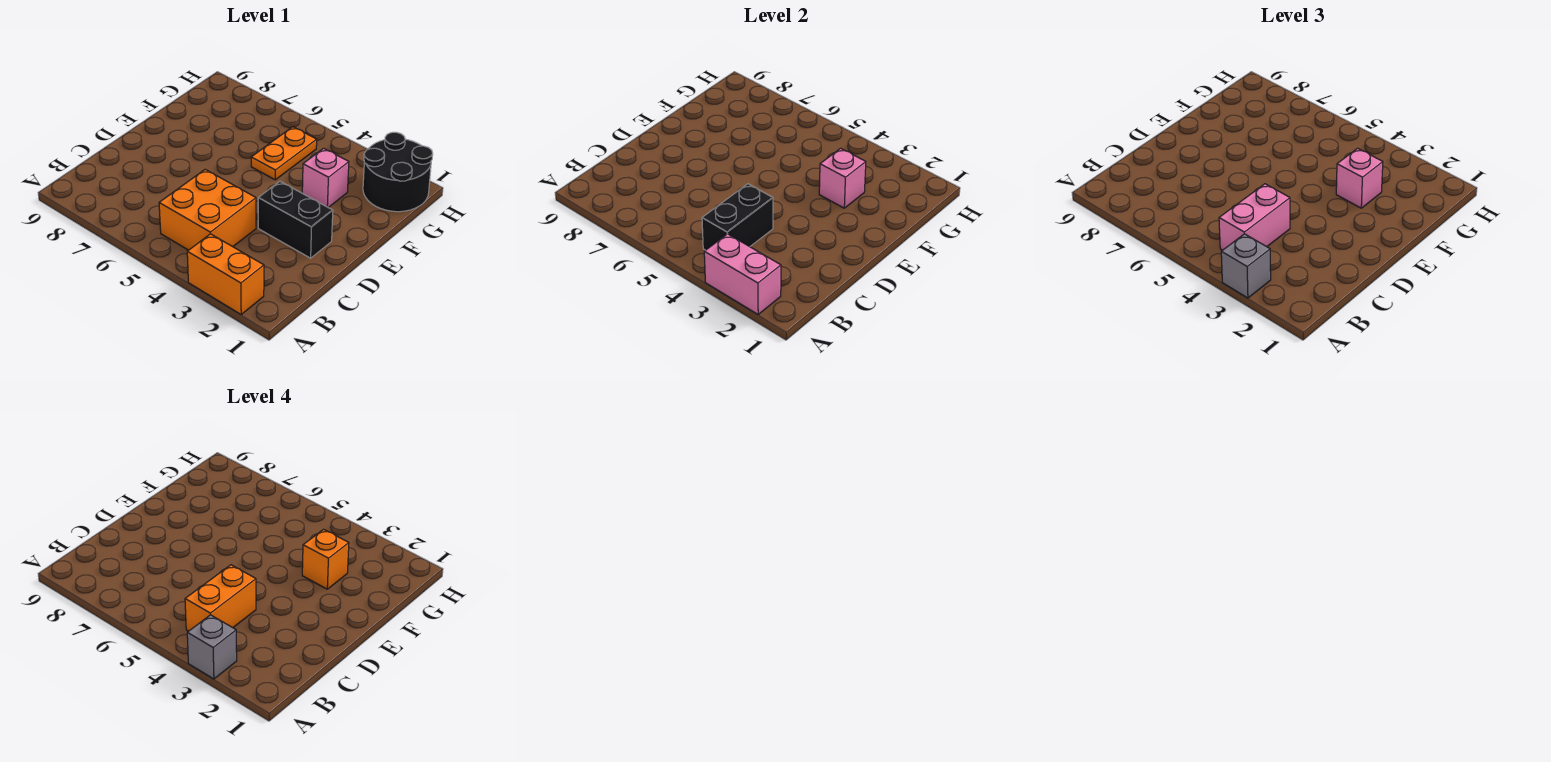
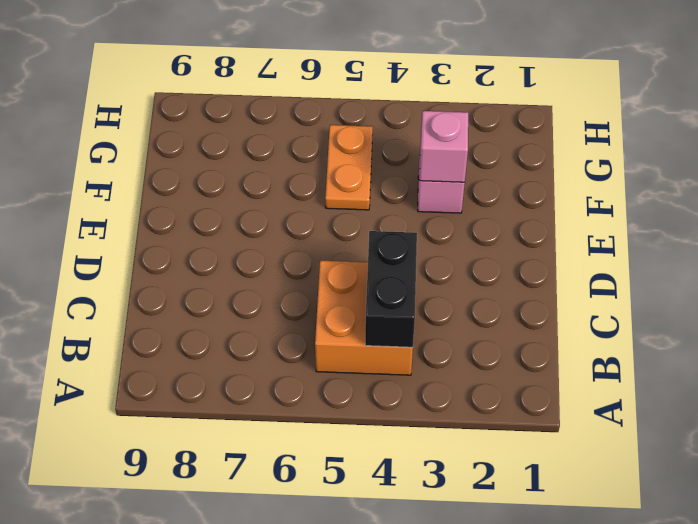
none -> orange brick A2:A3 level 1
none -> black brick D2:D3 level 1
none -> black round brick G1:H2 level 1

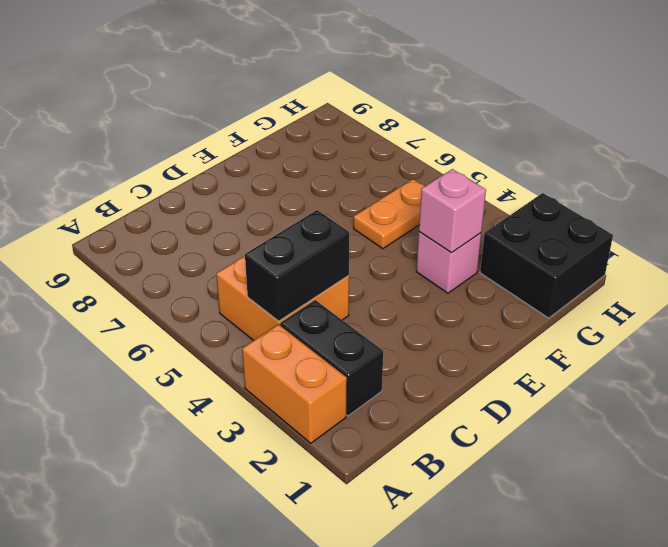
black brick B2:B3 level 1 -> black brick D2:D3 level 1
black brick G1:H2 level 1 -> black round brick G1:H2 level 1
none -> pink brick A2:A3 level 2
none -> grey brick A3 level 3
none -> pink brick B4:C4 level 3

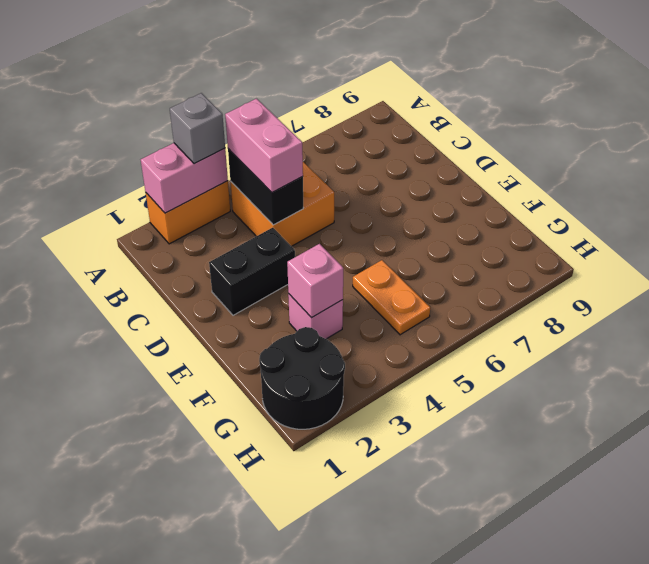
none -> pink brick F3 level 3
none -> grey brick A3 level 4
none -> orange brick B4:C4 level 4

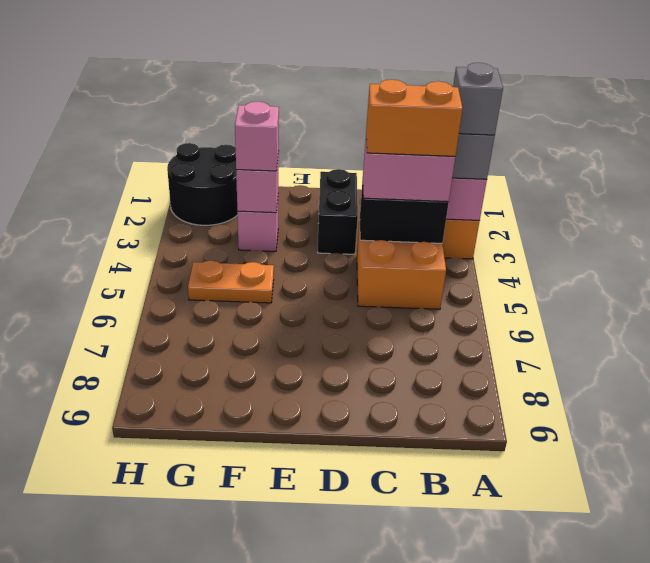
none -> orange brick F3 level 4

